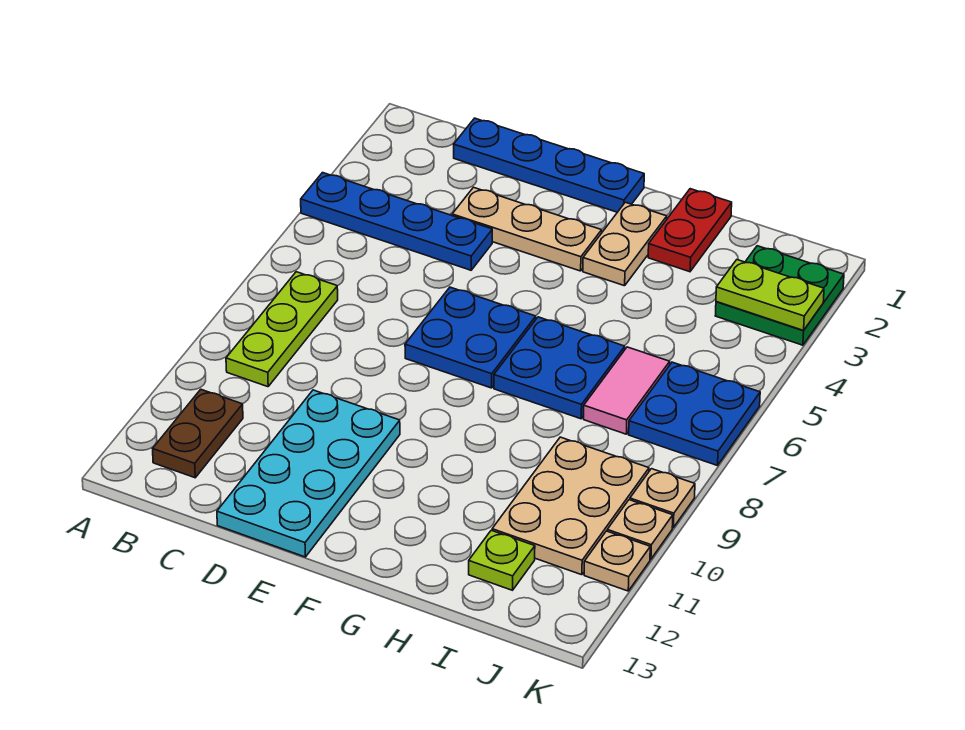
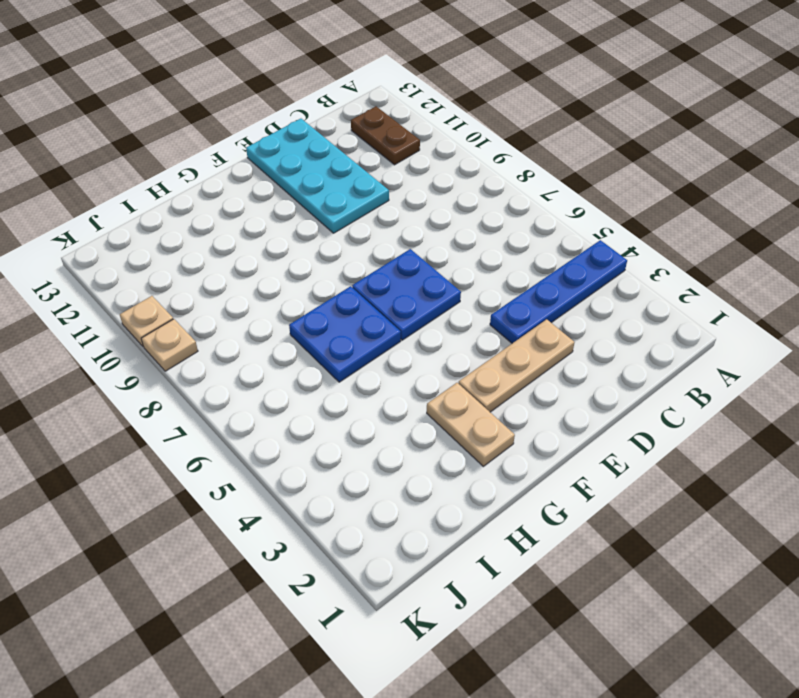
none -> lime plate B7:B9 level 1
none -> blue plate C1:F1 level 1
none -> red plate H1:H2 level 1

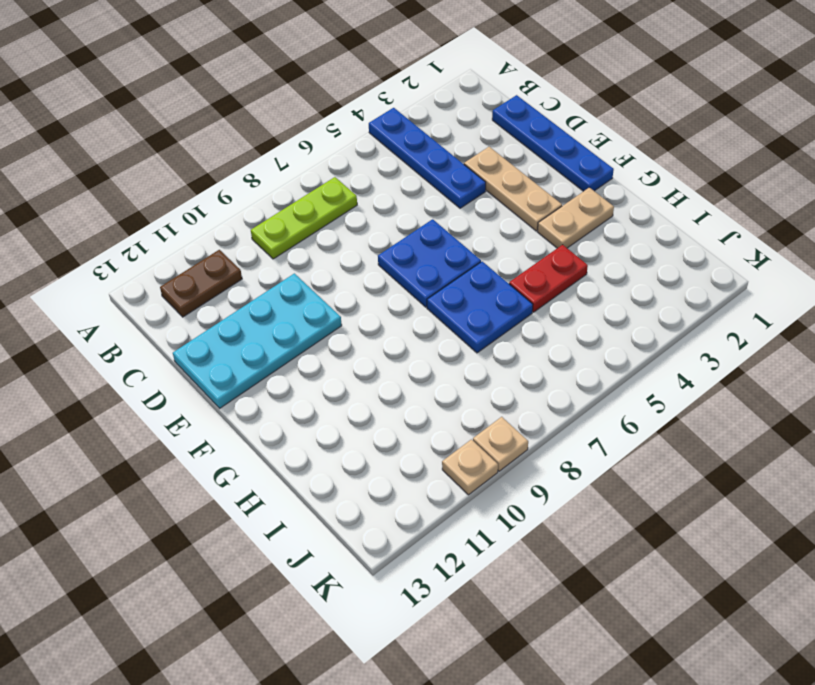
red plate H4:H5 level 1 -> red plate H1:H2 level 1
none -> pink tile I6:I7 level 1
none -> tan plate I9:J11 level 1
none -> lime plate I12 level 1

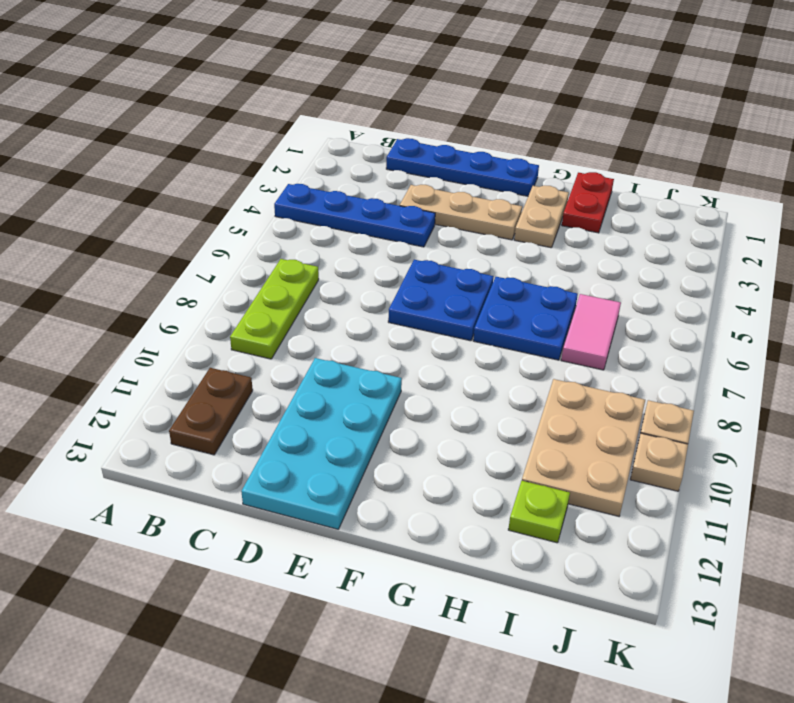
none -> green plate J2:K3 level 1
none -> blue plate J6:K7 level 1
none -> tan plate K11 level 1

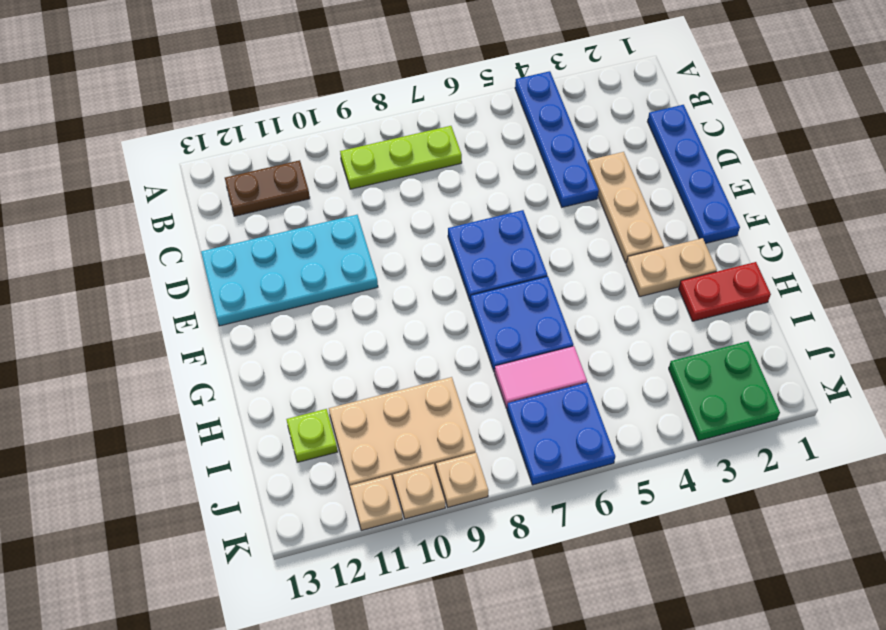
none -> lime plate J3:K3 level 2

